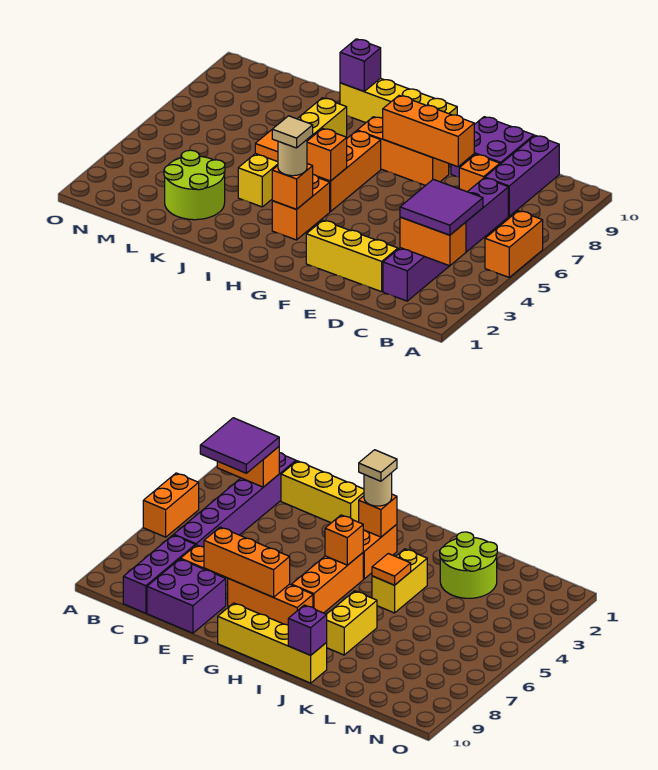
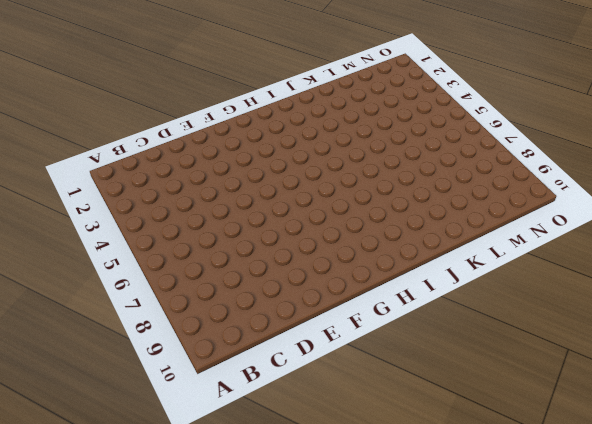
none -> orange brick A5:A6 level 1
none -> purple brick C2:C7 level 1
none -> purple brick C8:C10 level 1

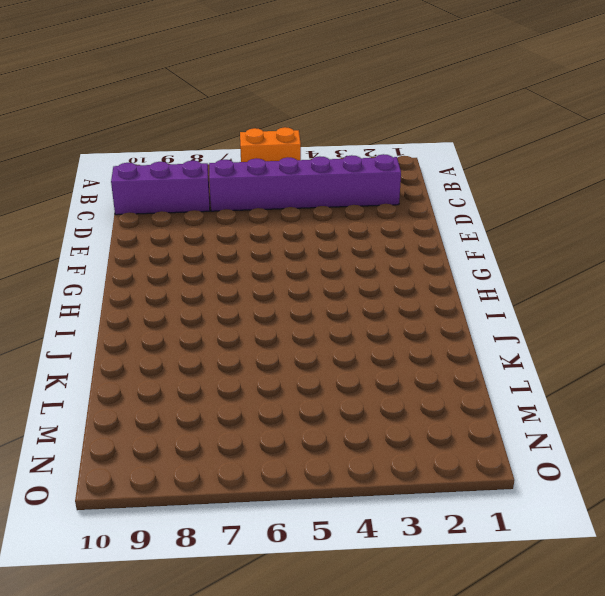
none -> yellow brick D2:F2 level 1
none -> orange brick D8 level 1
none -> purple brick D9:E10 level 1

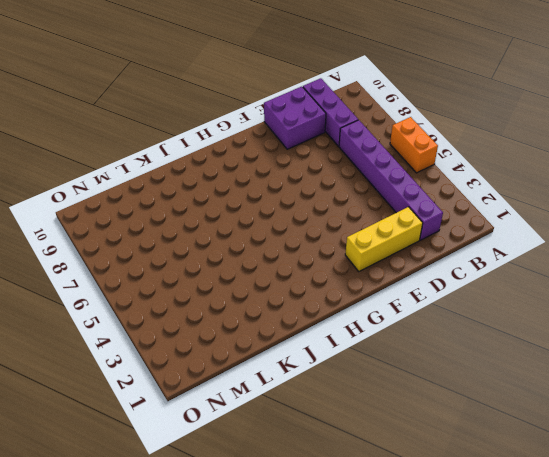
none -> orange brick D8 level 1
none -> orange brick F8:H8 level 1
none -> yellow brick G10:J10 level 1

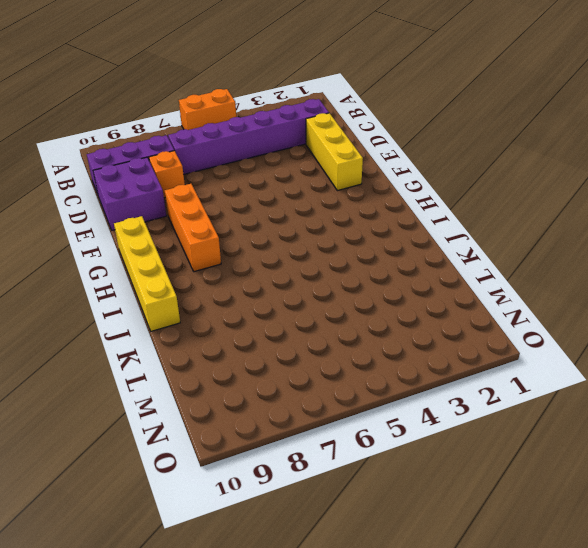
none -> orange brick H3:H4 level 1
none -> orange brick H5:H7 level 1
none -> yellow brick J4:J5 level 1

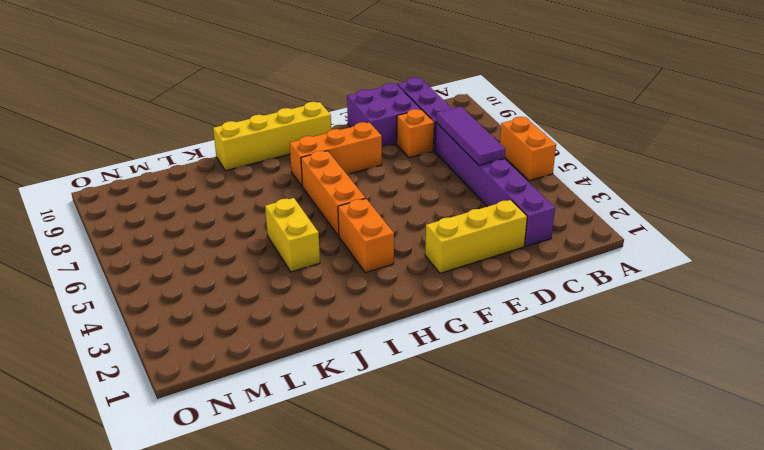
purple tile C5:C7 level 2 -> none
none -> yellow brick J7:J8 level 1
none -> lime round brick K2:L3 level 1
none -> orange brick B3:C3 level 2

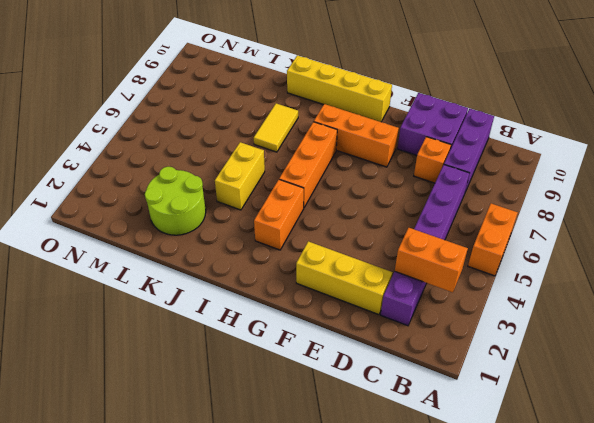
yellow tile J7:J8 level 1 -> yellow brick J7:J8 level 1
none -> orange brick E8:G8 level 2
none -> orange brick H3 level 2
none -> orange brick H5 level 2

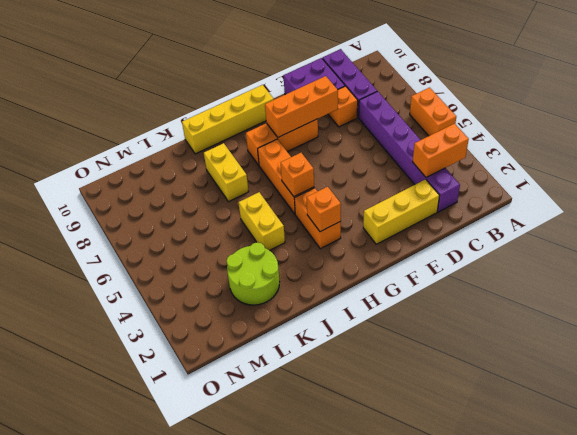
none -> orange tile J5 level 2
none -> purple brick J10 level 2
none -> purple tile B3:C4 level 3

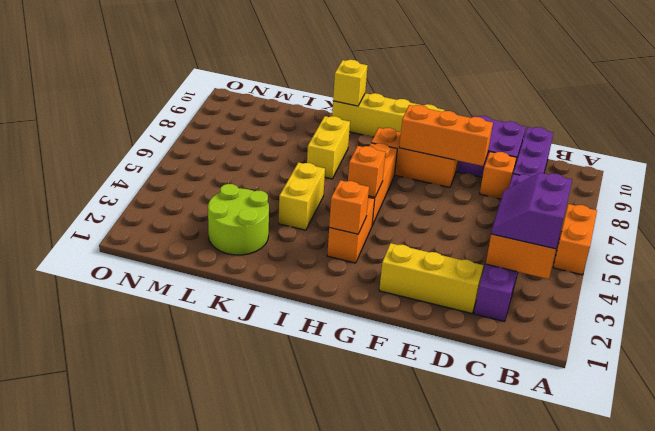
purple slope B3:C4 level 3 top B -> purple tile B3:C4 level 3
yellow brick J10 level 2 -> purple brick J10 level 2
none -> orange tile J5 level 2
none -> tan round brick H3 level 3
none -> tan tile H3 level 4

